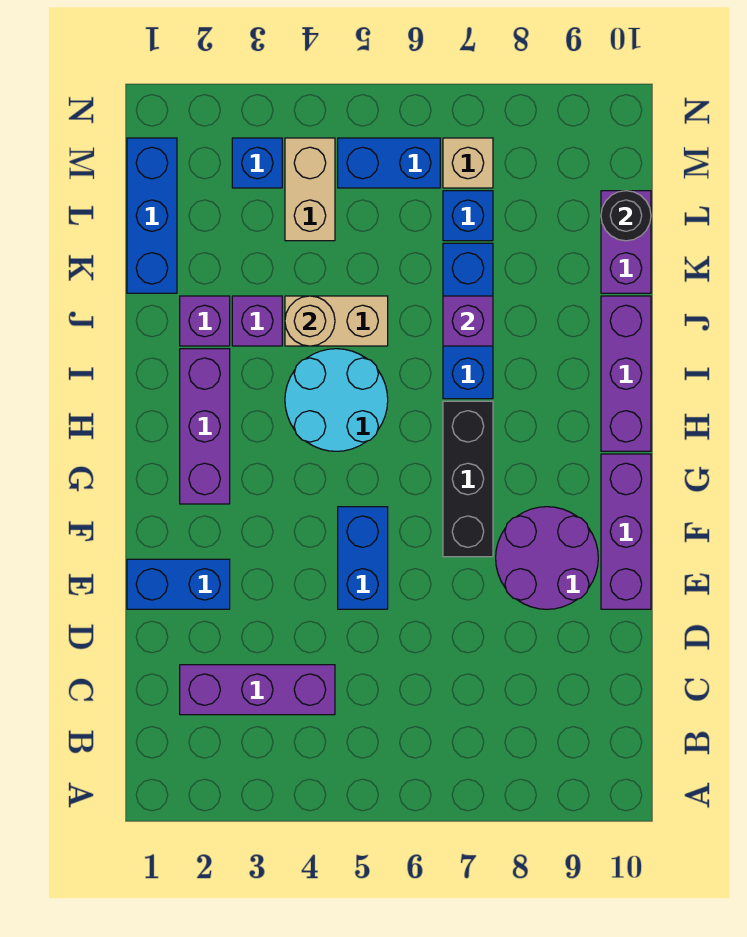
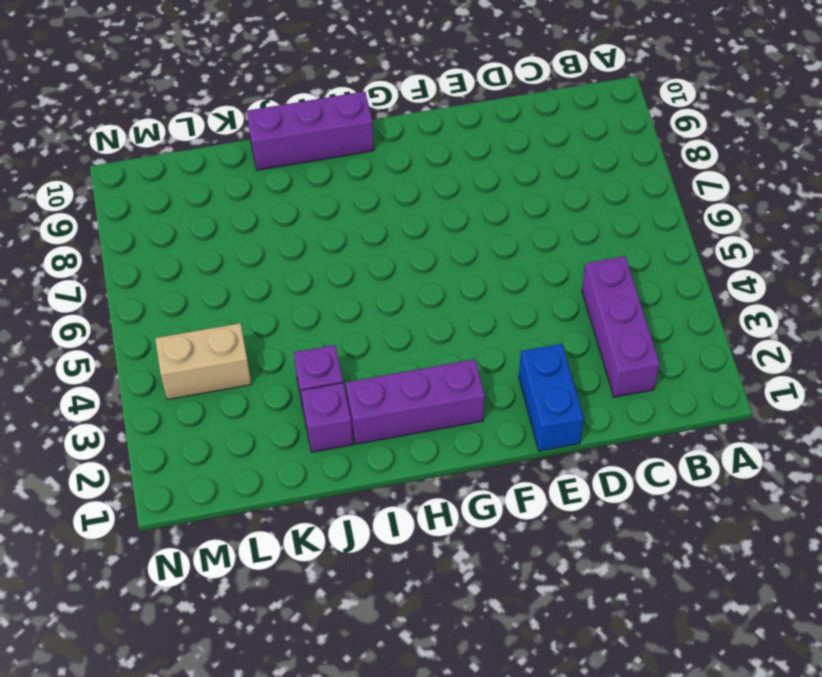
none -> blue brick E5:F5 level 1
none -> purple round brick E8:F9 level 1
none -> purple brick E10:G10 level 1

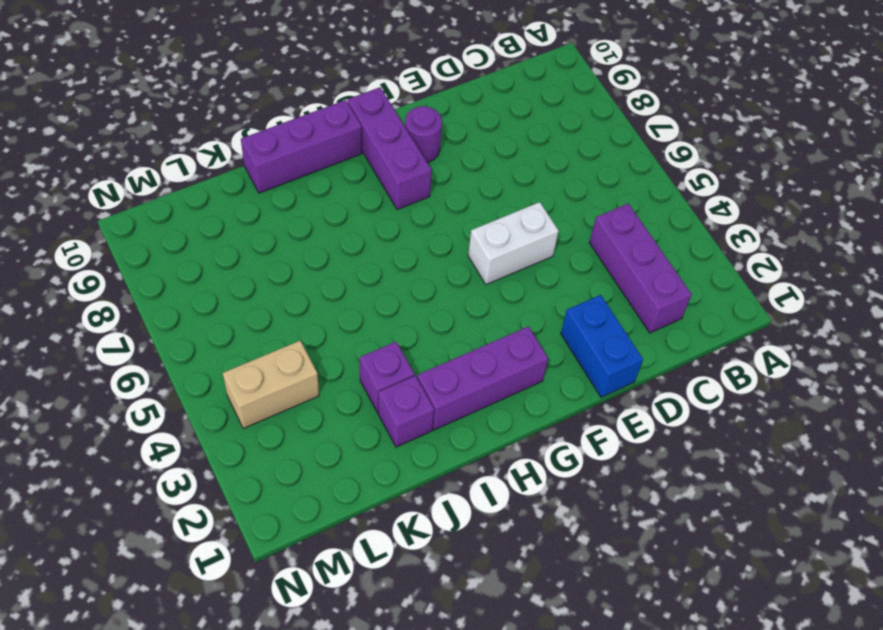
white brick E5:F5 level 1 -> blue brick E5:F5 level 1
purple round brick F9 level 1 -> purple round brick E8:F9 level 1
purple brick G8:G10 level 1 -> purple brick E10:G10 level 1
none -> black brick F7:H7 level 1
none -> cyan round brick H4:I5 level 1
none -> blue brick I7:K7 level 1

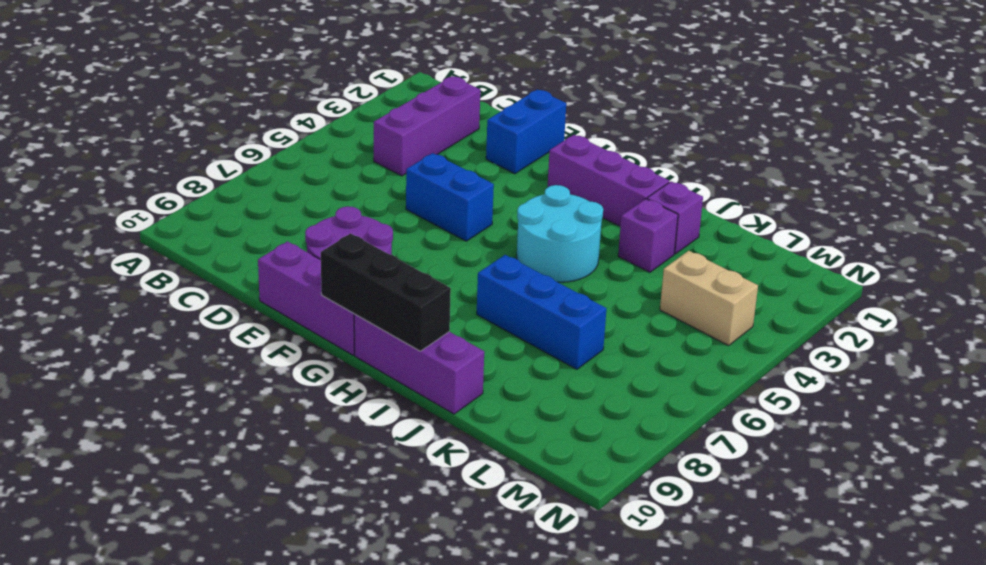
black brick G10:I10 level 2 -> black brick F7:H7 level 1
none -> tan brick J4:J5 level 1
none -> blue brick K1:M1 level 1
none -> purple brick K10:L10 level 1

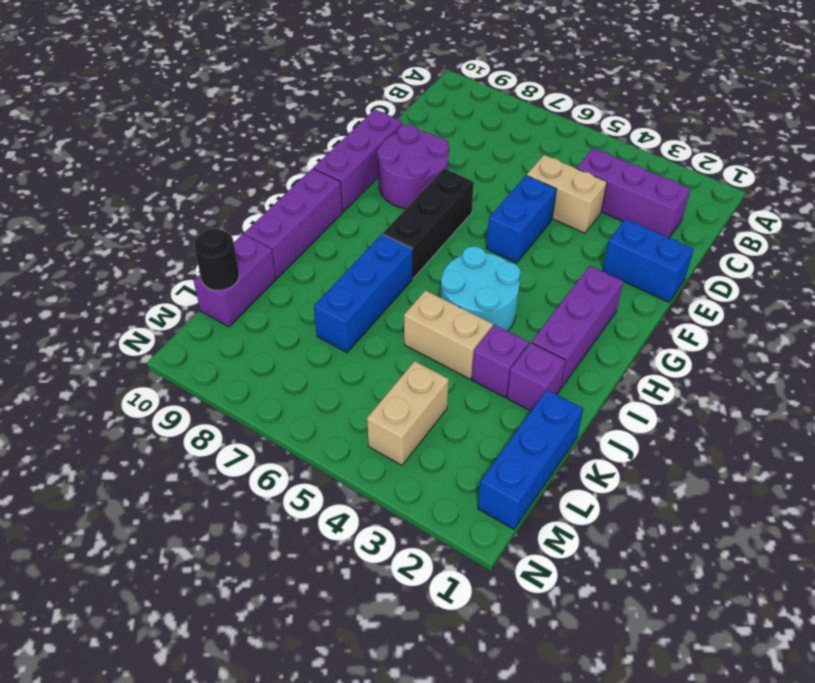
tan brick D4:D5 level 1 -> none
none -> blue brick L7 level 1
none -> blue brick M3 level 1
none -> blue brick M5:M6 level 1

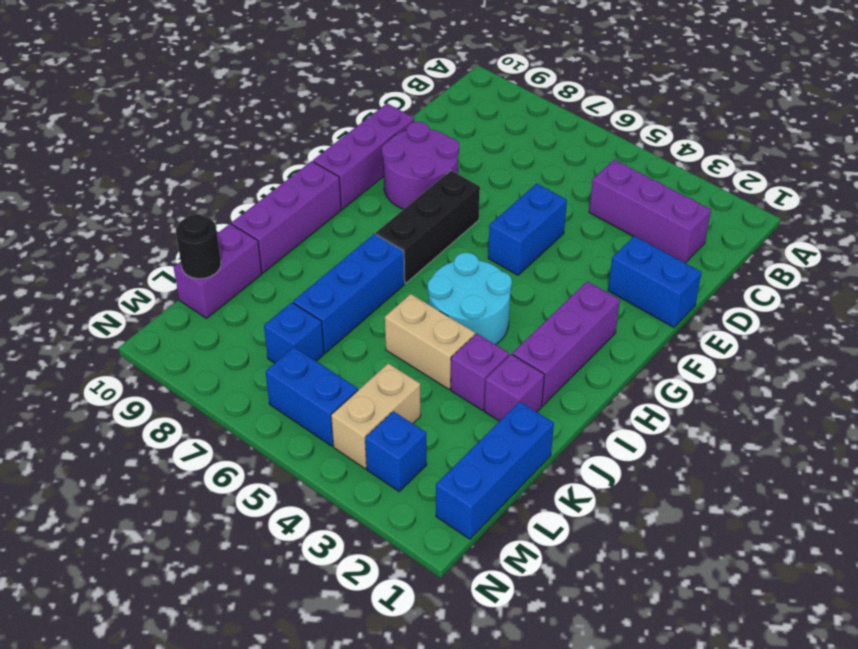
none -> tan brick M7 level 1
none -> tan round brick J4 level 2
none -> purple brick J7 level 2

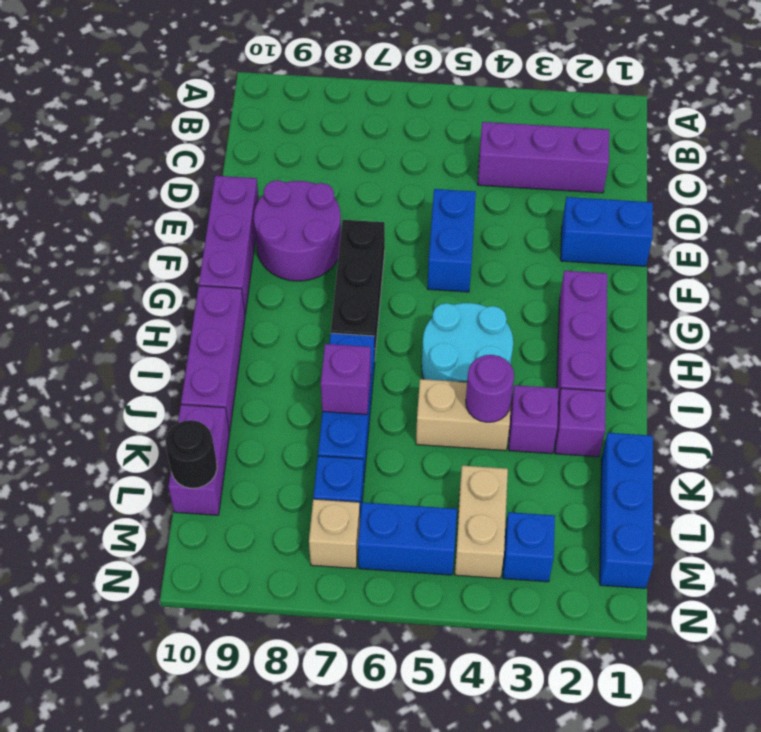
purple round brick J4 level 2 -> tan round brick J4 level 2

